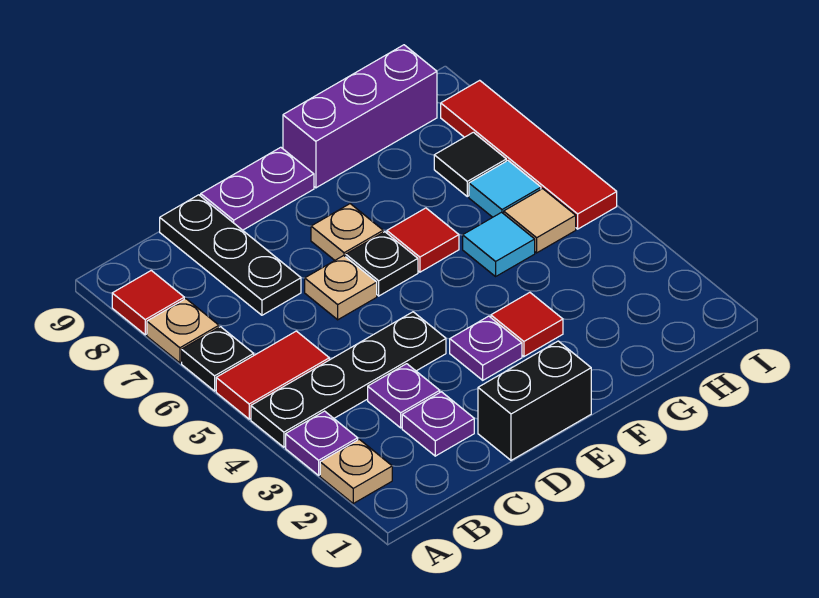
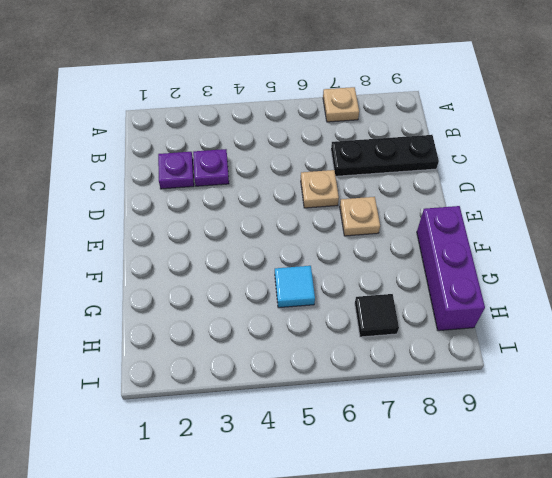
none -> tan plate A2 level 1
none -> purple plate A3 level 1
none -> black plate A4:D4 level 1

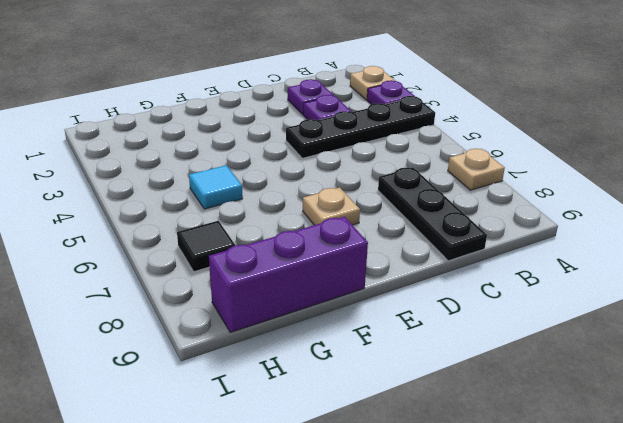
none -> red tile A5:B5 level 1
none -> black plate A6 level 1
none -> red tile A8 level 1

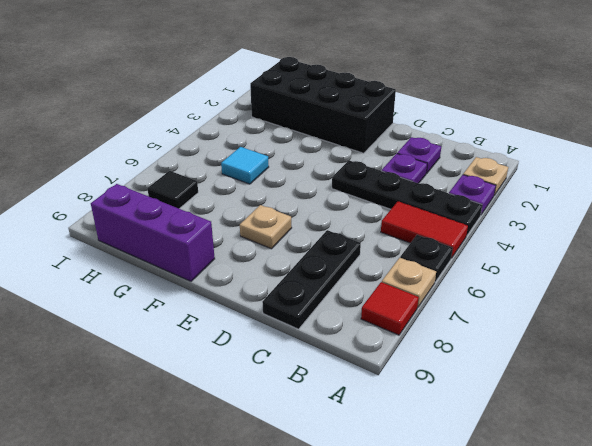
black brick E1:H2 level 1 -> black brick D1:E1 level 1
none -> tan plate D6 level 1
none -> purple plate D9:E9 level 1
none -> purple plate E3 level 1

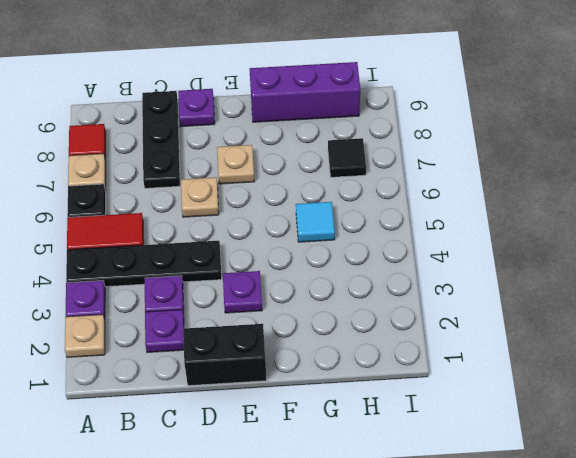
purple plate D9 level 1 -> purple plate D9:E9 level 1
none -> black plate E6 level 1
none -> red tile F3 level 1
none -> red tile F6 level 1

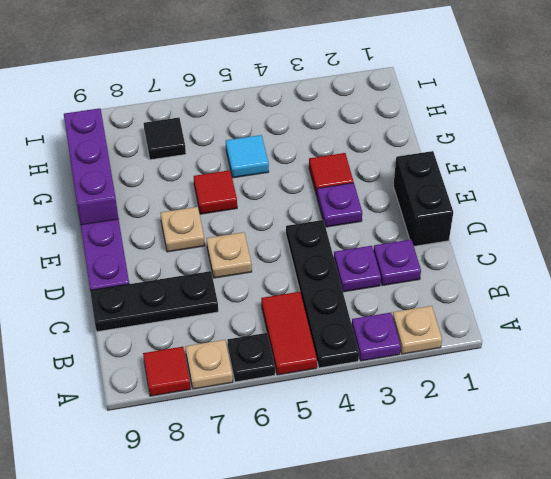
none -> black plate E6 level 1
none -> tan tile H5 level 1
none -> cyan tile H6 level 1

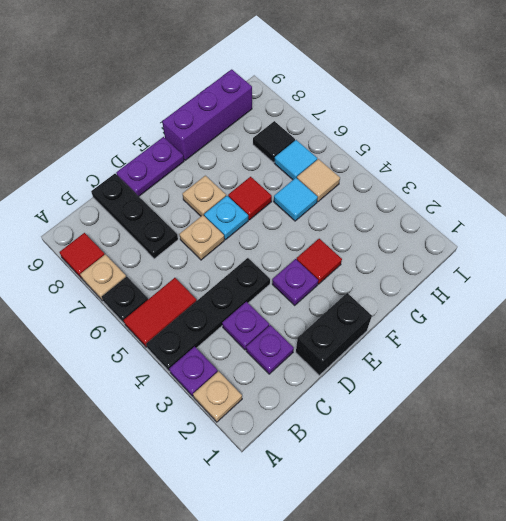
cyan plate E6 level 1 -> black plate E6 level 1
none -> red tile I5:I8 level 1

